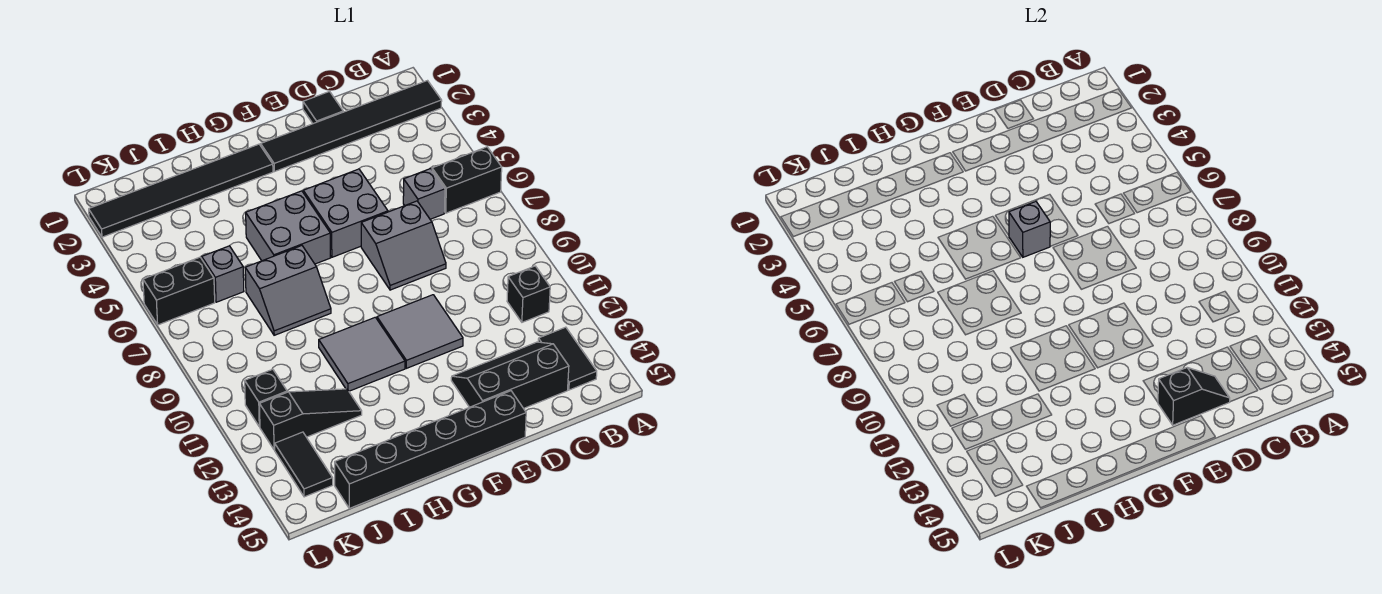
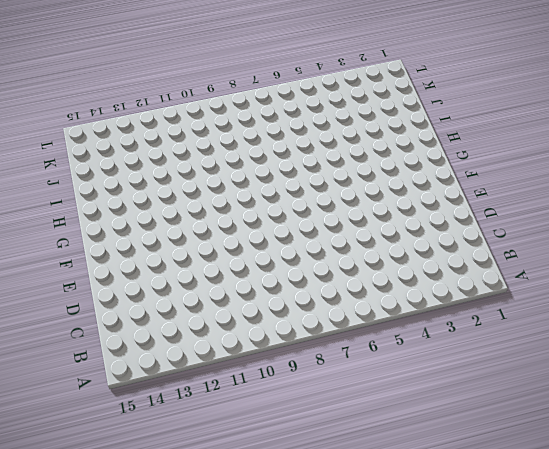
none -> black tile A2:F2 level 1
none -> black brick A6:B6 level 1
none -> black brick B11 level 1

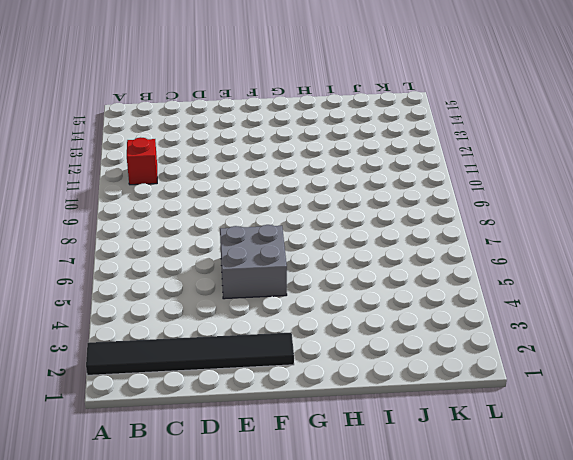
red brick B11 level 1 -> black brick B11 level 1
none -> black brick A6:B6 level 1
none -> black tile B13:B14 level 1
none -> grey brick C6 level 1

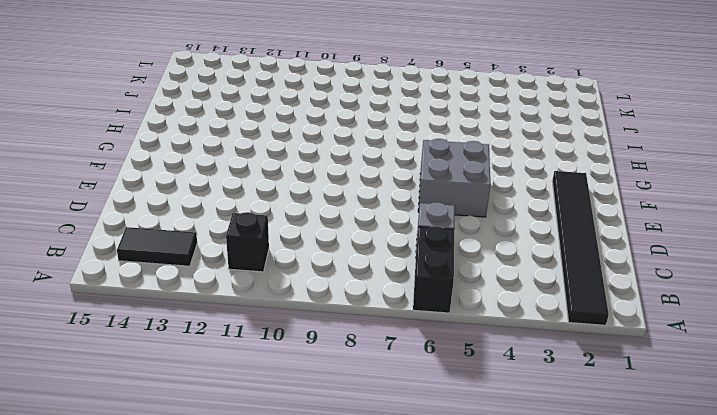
none -> black slope C13:E14 level 1 top 14
none -> black tile D1 level 1
none -> grey slope D7:E8 level 1 top 7

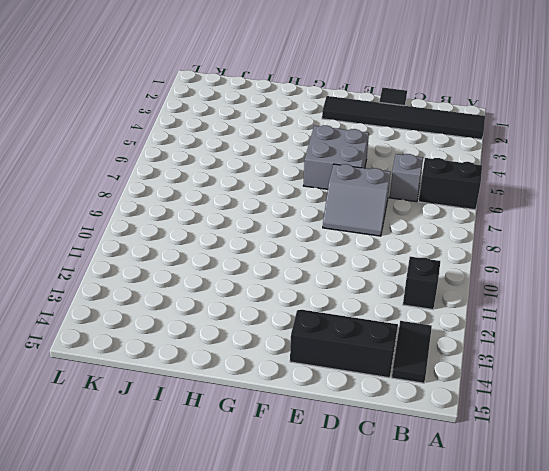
none -> grey tile E10:F11 level 1
none -> black brick E15:J15 level 1
none -> black tile G2:L2 level 1

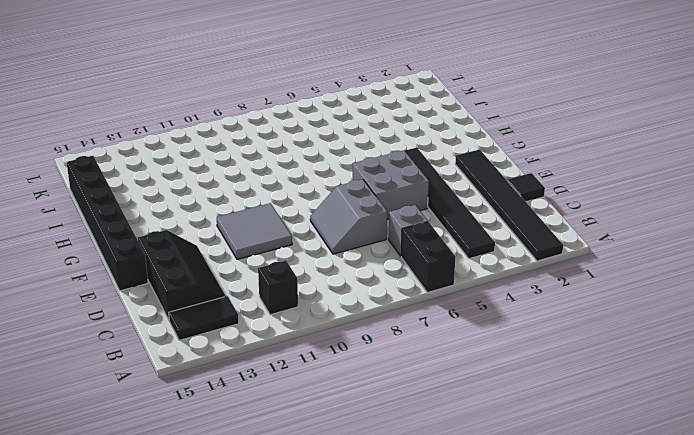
black tile B4:G4 level 1 -> black tile G2:L2 level 1
none -> grey brick G5:H6 level 1
none -> grey tile G10:H11 level 1
none -> grey slope H7:I8 level 1 top 7

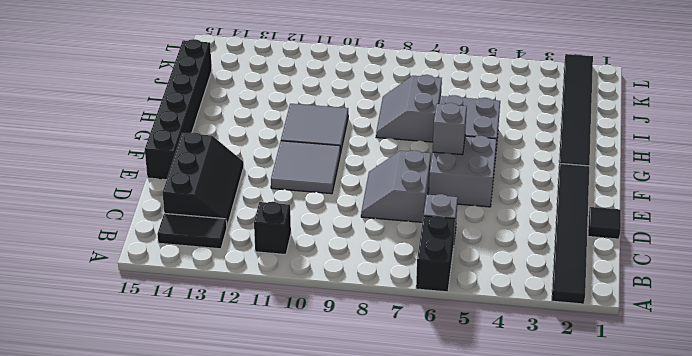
none -> black slope I12:K12 level 1 top K
none -> grey brick J6 level 1
none -> black brick K6:L6 level 1

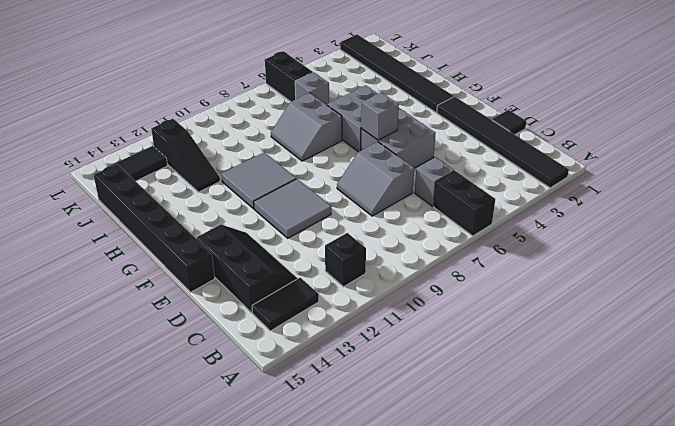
none -> black brick K11 level 1
none -> black slope D14:E14 level 2 top E

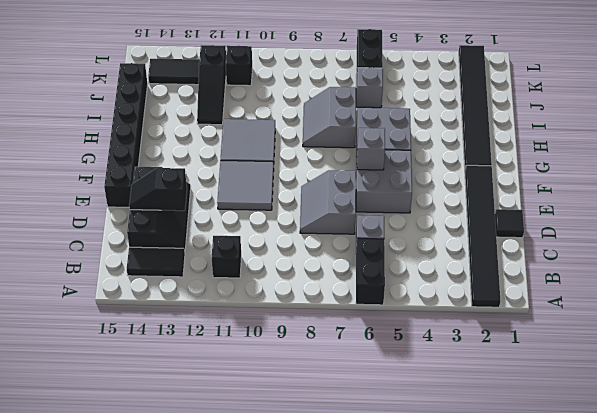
black slope D13:D14 level 2 top 13 -> black slope D14:E14 level 2 top E

